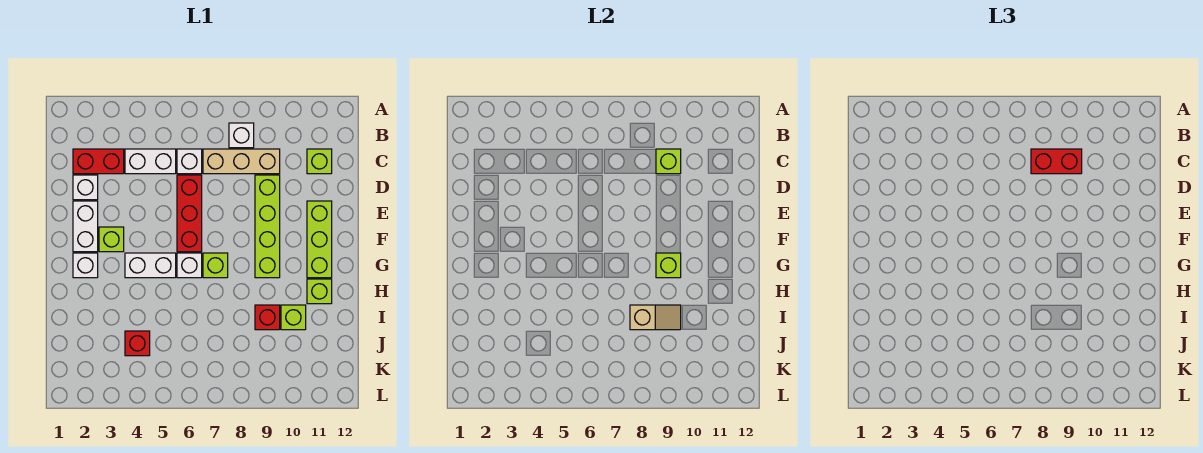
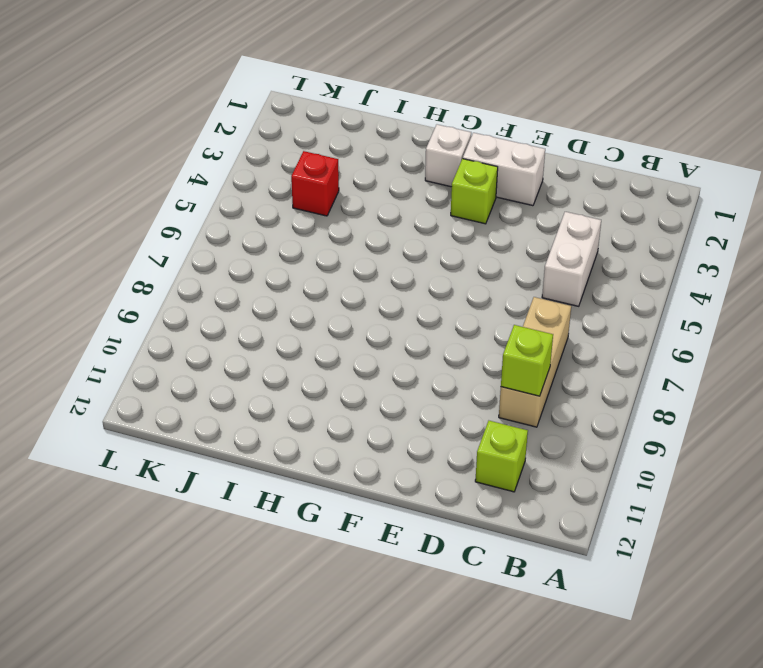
none -> white brick B8 level 1
none -> red brick C2:C3 level 1
none -> white brick C6 level 1

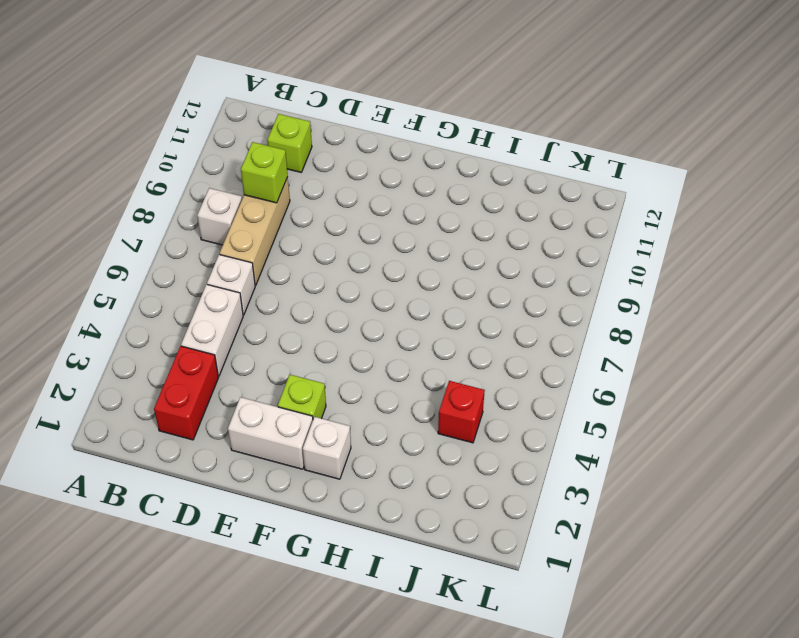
none -> white brick D2 level 1
none -> red brick D6:F6 level 1
none -> lime brick D9:G9 level 1

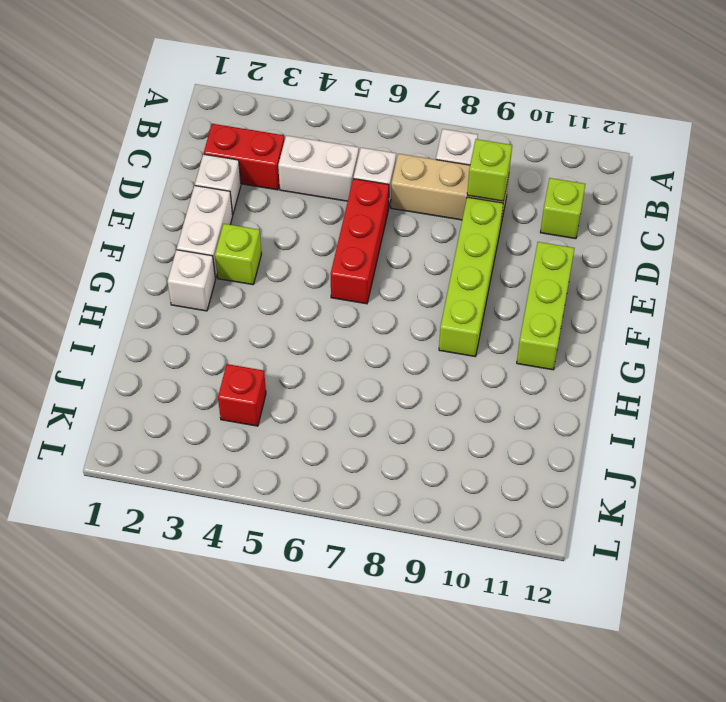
none -> white brick G4:G5 level 1
none -> white brick G6 level 1
none -> lime brick G7 level 1

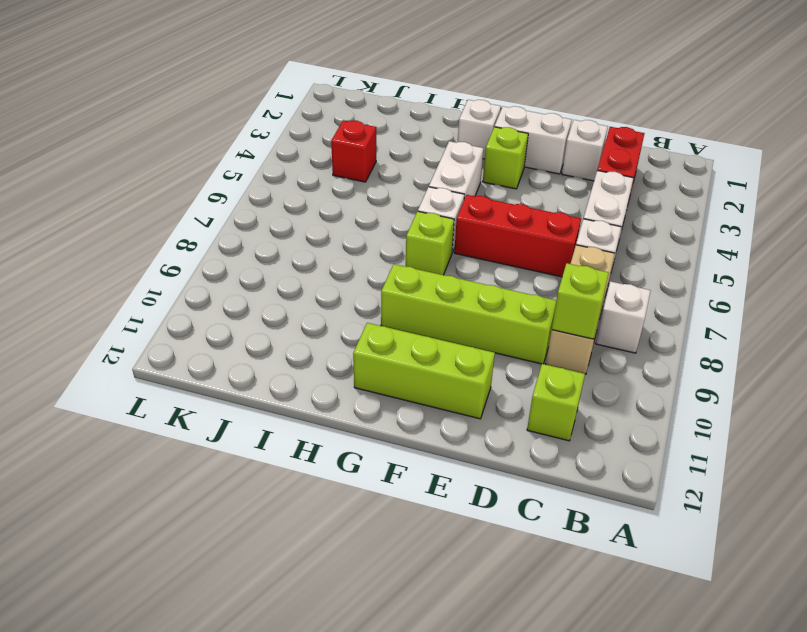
none -> lime brick H11 level 1
none -> red brick I9 level 1
none -> lime brick I10 level 1

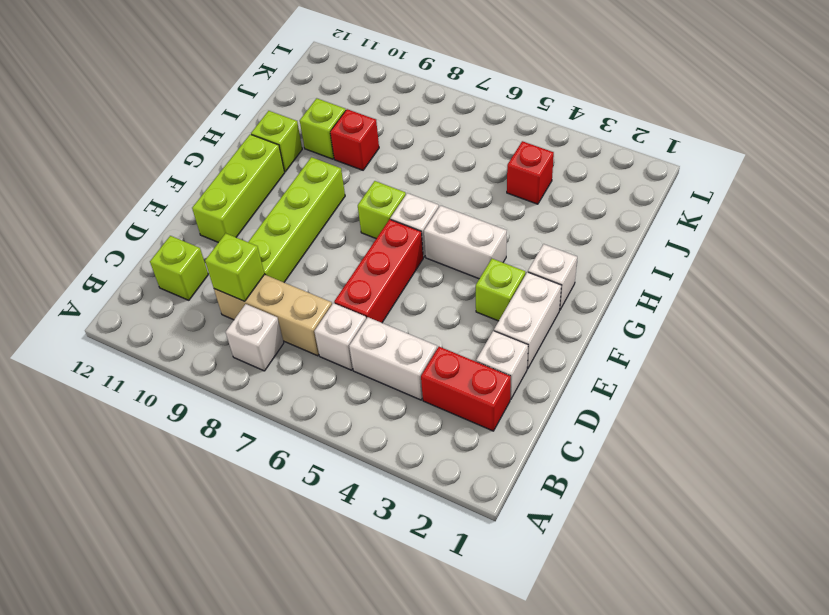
none -> lime brick G9 level 2
none -> tan slope I8:I9 level 2 top 8
none -> red brick C8:C9 level 3

